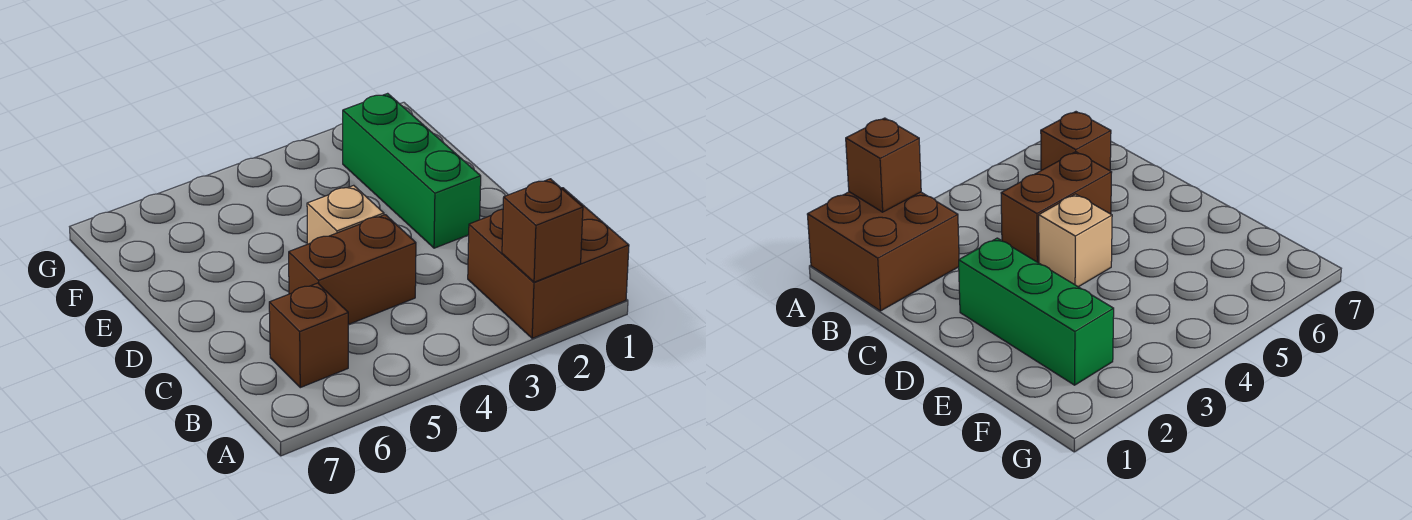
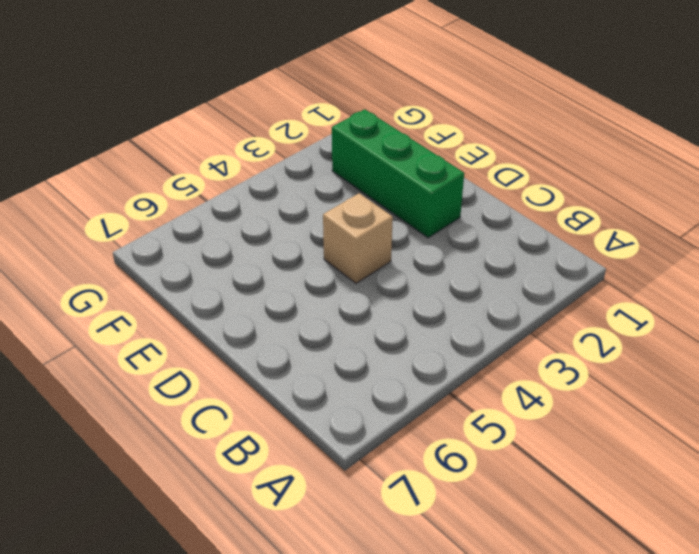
none -> brown brick A1:B2 level 1
none -> brown brick B6 level 1

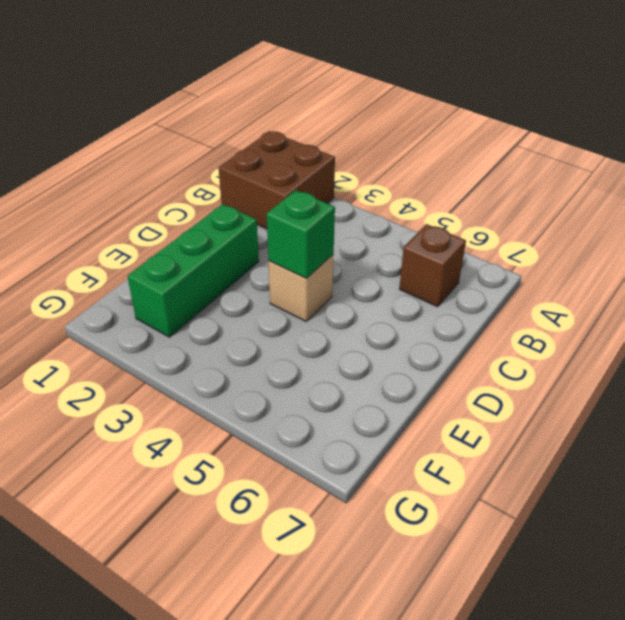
green brick D4 level 2 -> none
none -> brown brick C4:C5 level 1
none -> brown brick A2 level 2

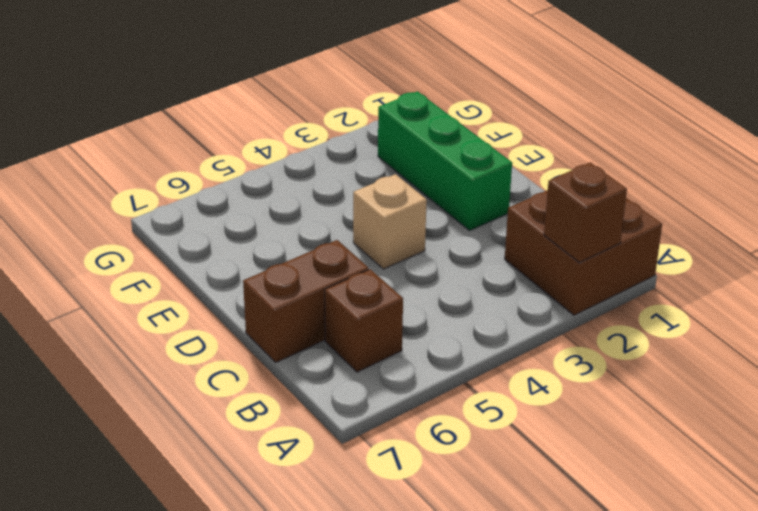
brown brick C6:C7 level 1 -> brown brick C4:C5 level 1

